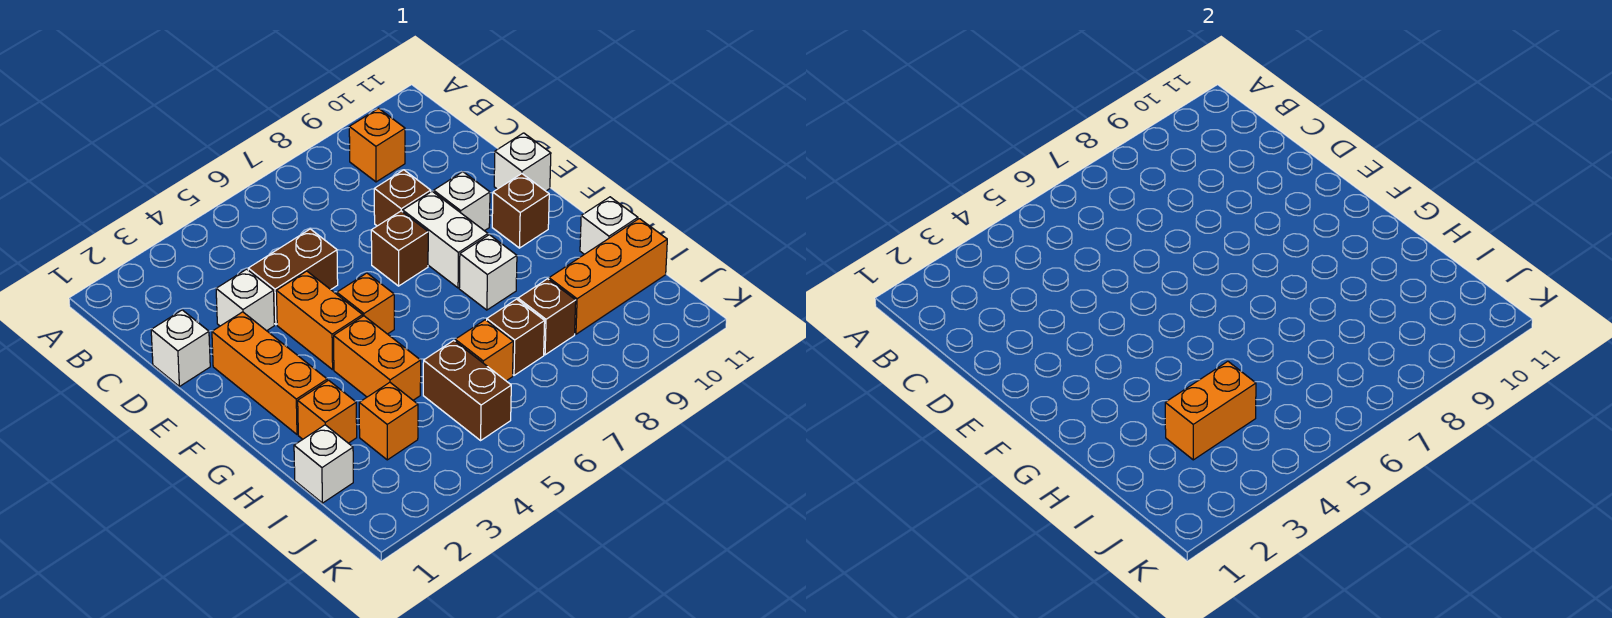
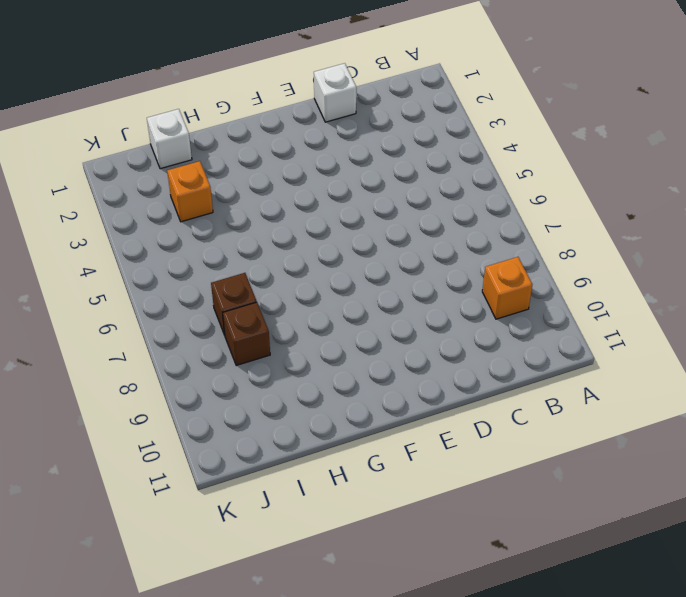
none -> white brick D3 level 1
none -> brown brick D4:D5 level 1
none -> brown brick D8 level 1

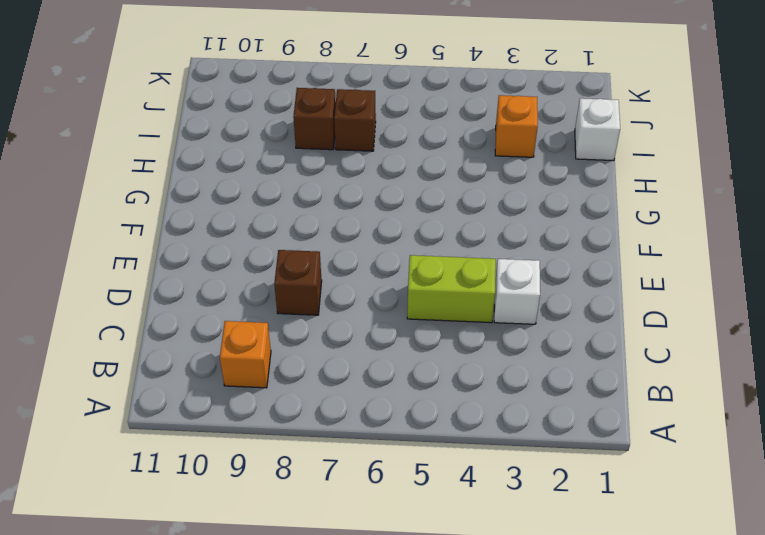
lime brick D4:D5 level 1 -> brown brick D4:D5 level 1
none -> white brick D1 level 1
none -> orange brick E2:G2 level 1
none -> orange brick E4:F4 level 1

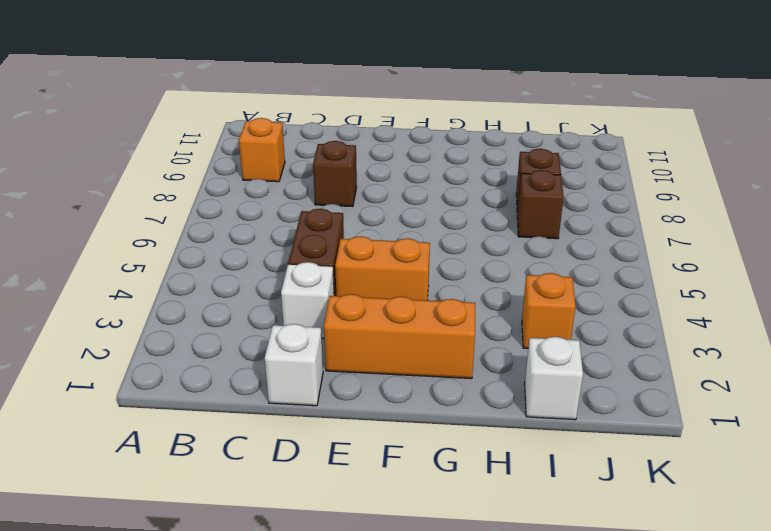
none -> brown brick E7 level 1
none -> white brick E8:F8 level 1
none -> white brick E9 level 1

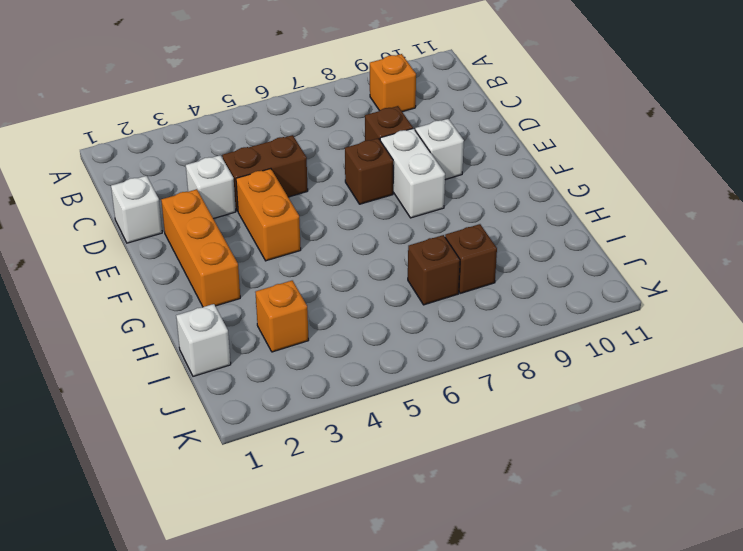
none -> white brick E11 level 1
none -> orange brick F5 level 1
none -> brown brick F10 level 1

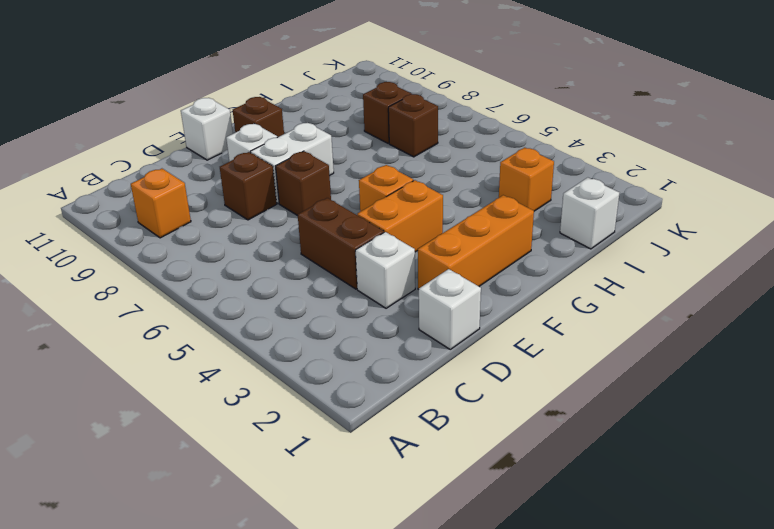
none -> orange brick G4:H4 level 1
none -> white brick G8 level 1
none -> orange brick H2 level 1

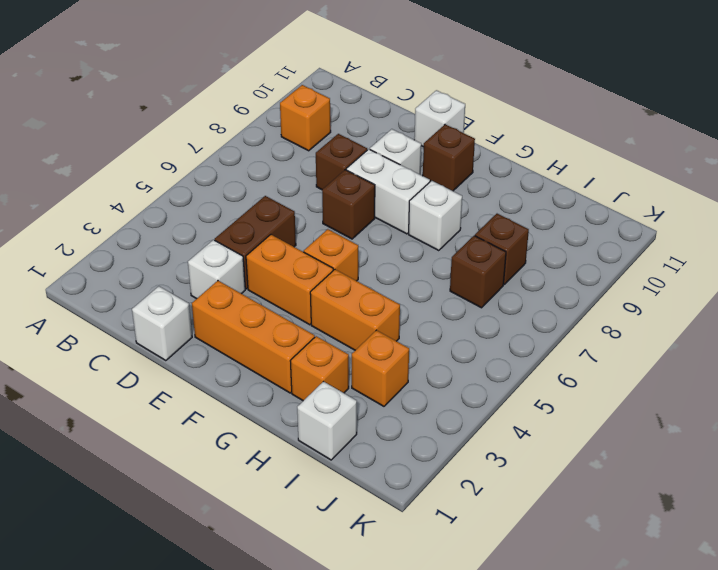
none -> white brick H11 level 1
none -> brown brick I5:J5 level 1
none -> orange brick I6 level 1

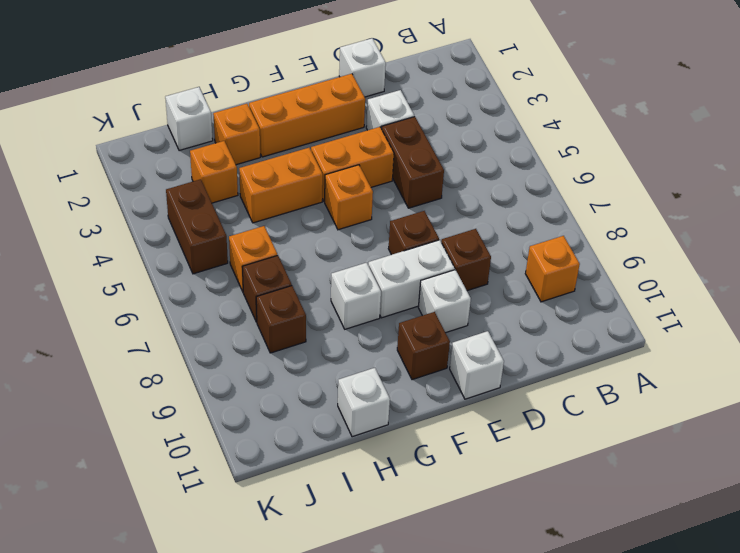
brown brick J4:J5 level 1 -> brown brick I5:J5 level 1
none -> orange brick I9:I11 level 1
none -> orange brick I3:I4 level 2

